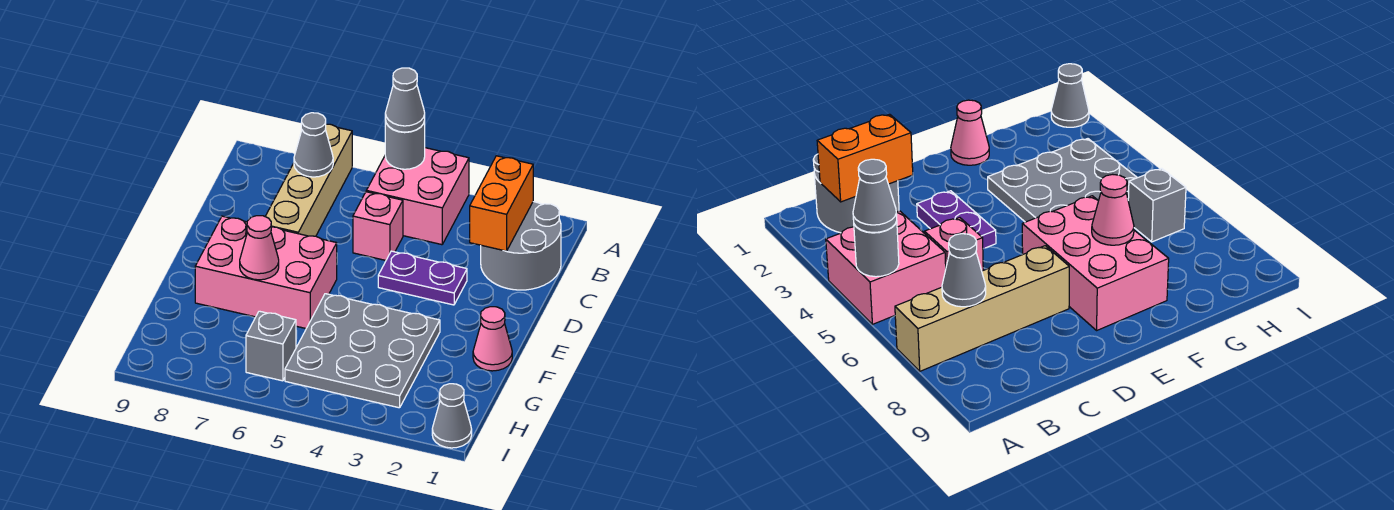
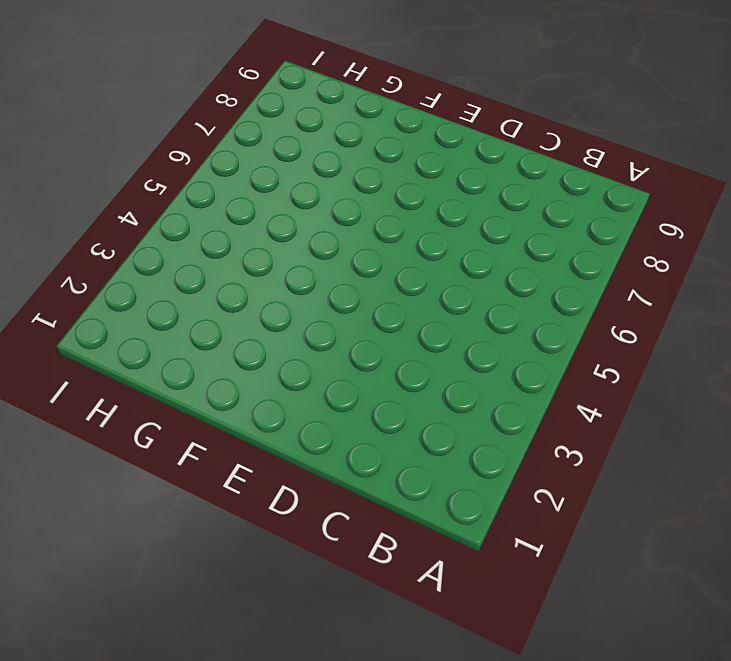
none -> pink brick A4:B5 level 1
none -> tan brick A7:D7 level 1
none -> grey round brick B1:C2 level 1

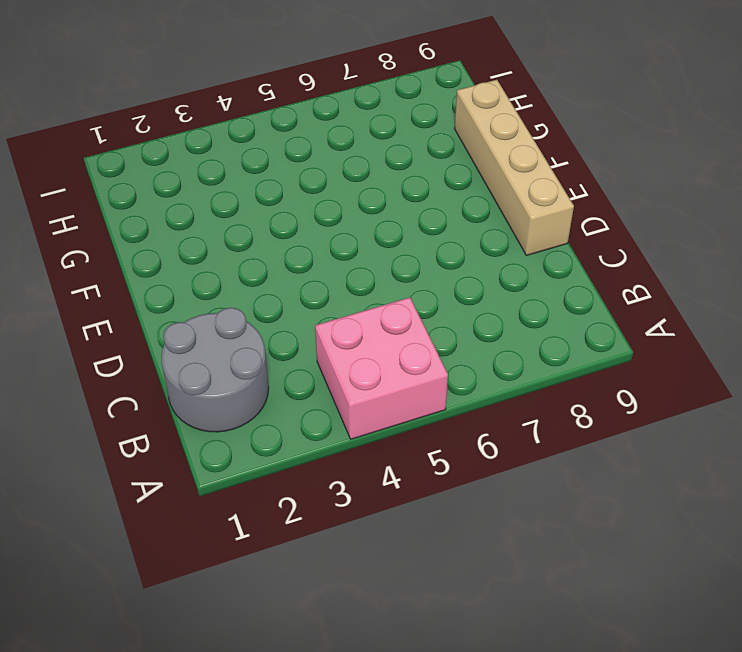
tan brick D9:G9 level 1 -> tan brick A7:D7 level 1
none -> pink brick C5 level 1
none -> purple plate D3:D4 level 1
none -> pink brick E6:F8 level 1

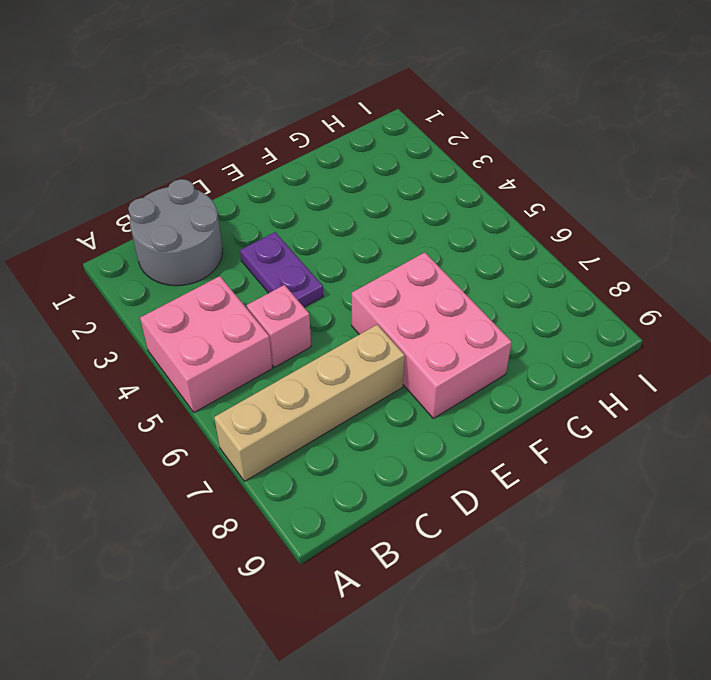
none -> pink cone F1 level 1
none -> grey plate F3:H5 level 1
none -> grey brick H6 level 1

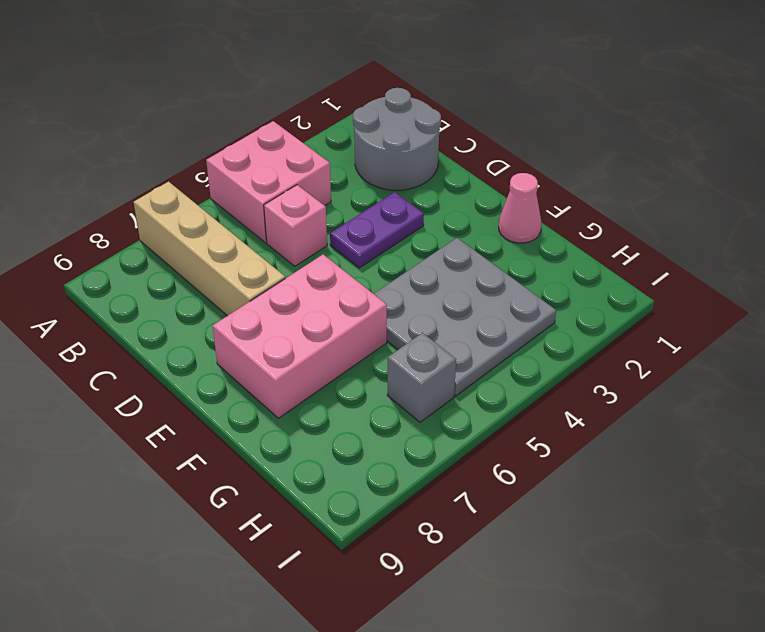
none -> grey cone I1 level 1
none -> grey round brick A5 level 2
none -> orange brick B2:C2 level 2

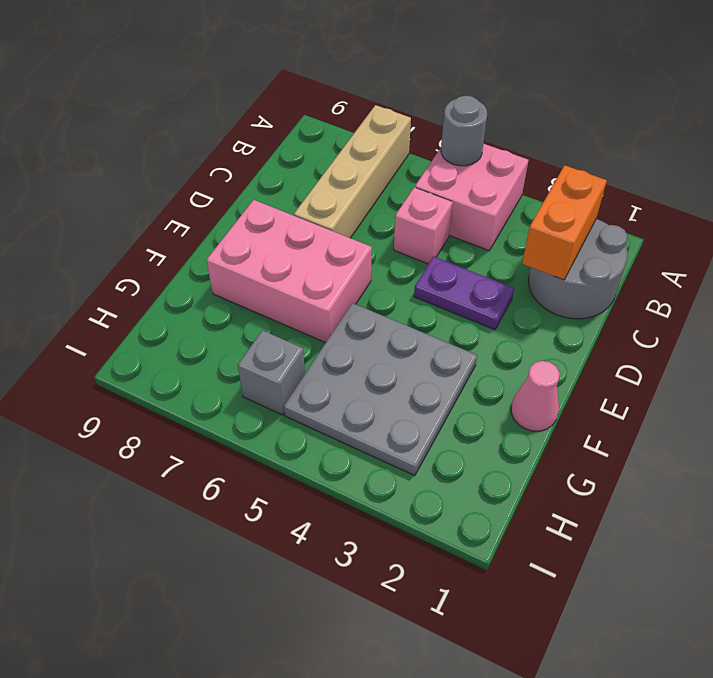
none -> grey cone I1 level 1
none -> grey cone B7 level 2
none -> pink cone F7 level 2

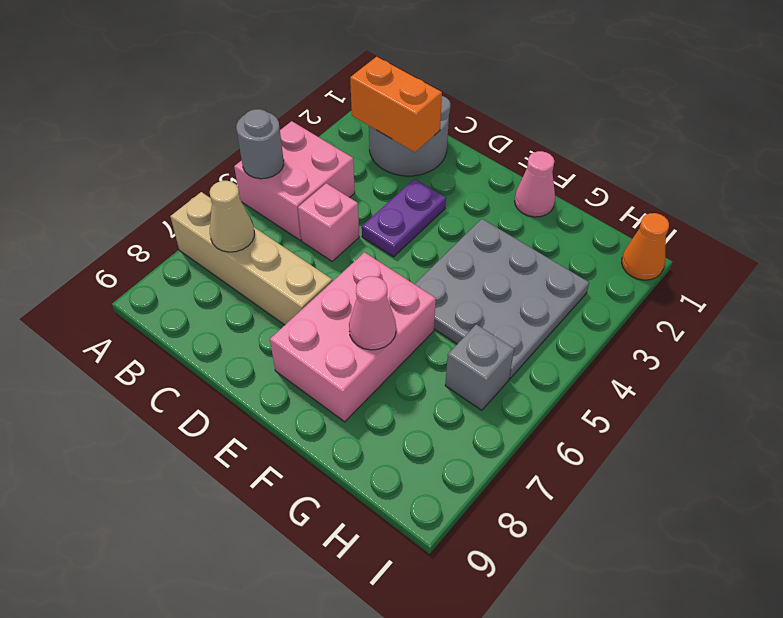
tan cone B7 level 2 -> grey cone B7 level 2
orange cone I1 level 1 -> grey cone I1 level 1
none -> grey cone A5 level 3

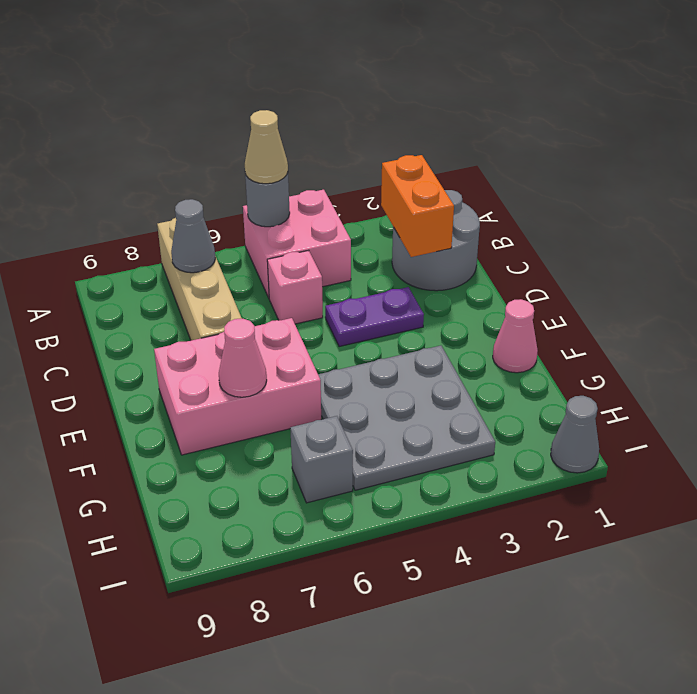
tan cone A5 level 3 -> grey cone A5 level 3

